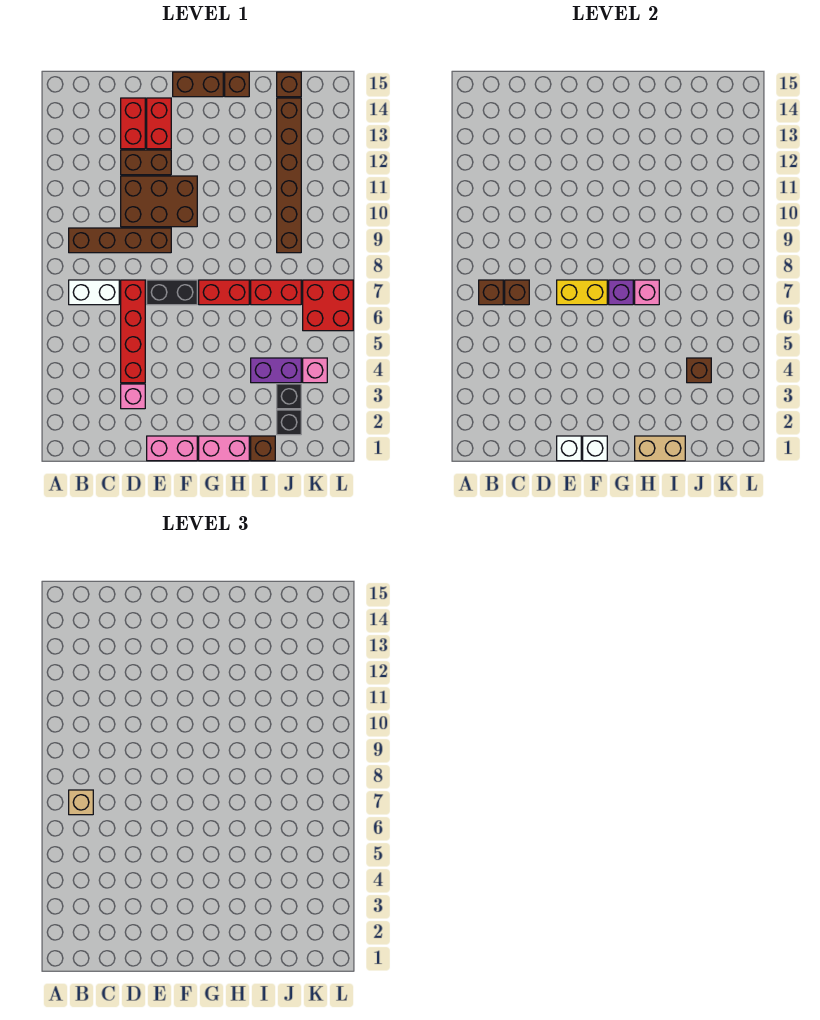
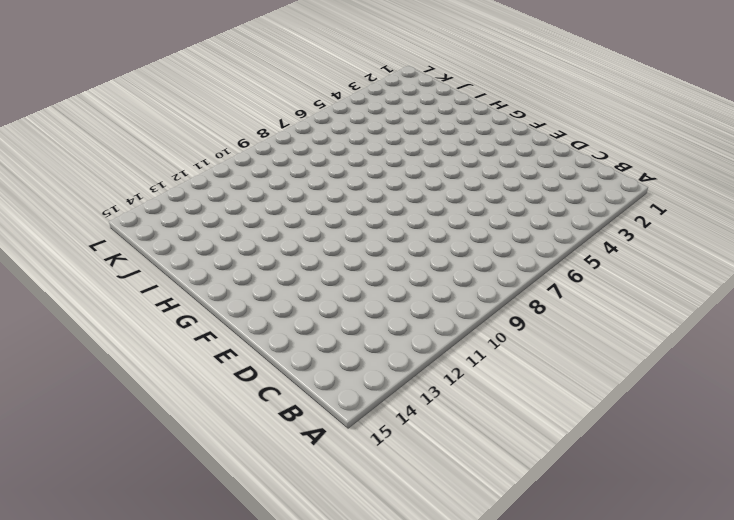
none -> white brick B7:C7 level 1
none -> brown brick B9:E9 level 1
none -> pink brick D3 level 1
none -> red brick D4:D7 level 1

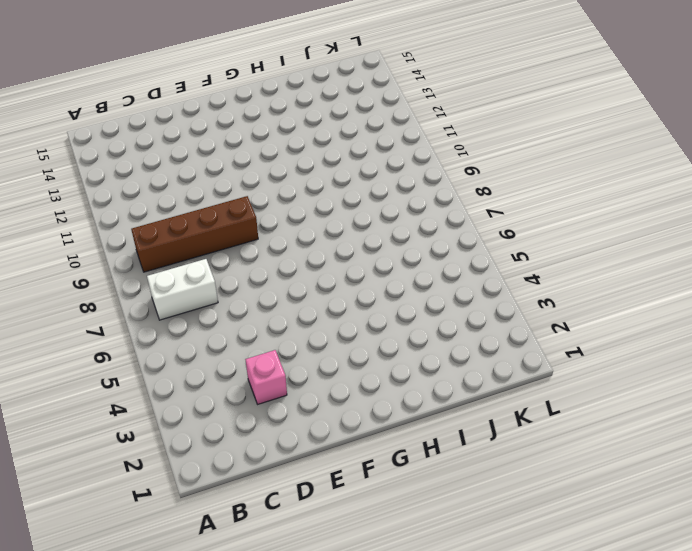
none -> red brick D4:D7 level 1
none -> brown brick D10:F11 level 1
none -> brown brick D12:E12 level 1
none -> red brick D13:D14 level 1

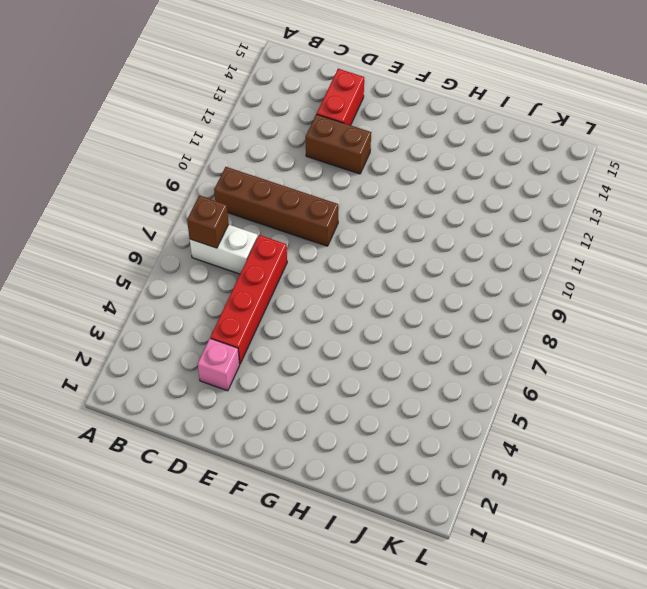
none -> brown brick D10:F11 level 1
none -> pink brick E1:F1 level 1
none -> black brick E7:F7 level 1
none -> red brick E13:E14 level 1

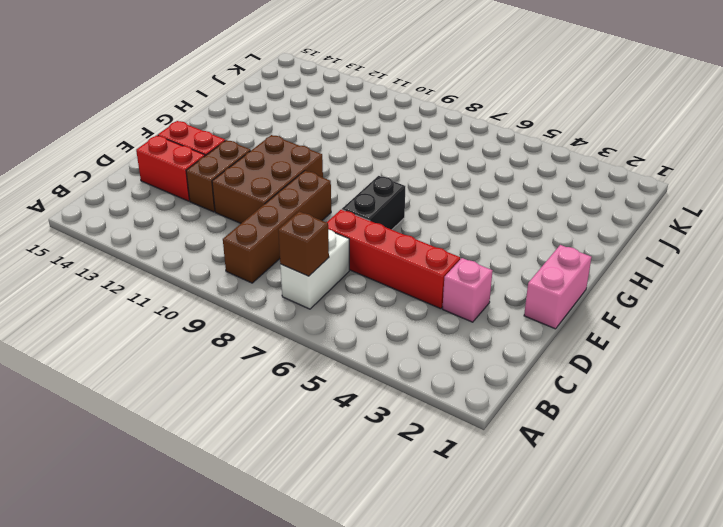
none -> brown brick F15:G15 level 1
none -> pink brick G1:H1 level 1
none -> red brick G7:H7 level 1
none -> brown brick H15 level 1

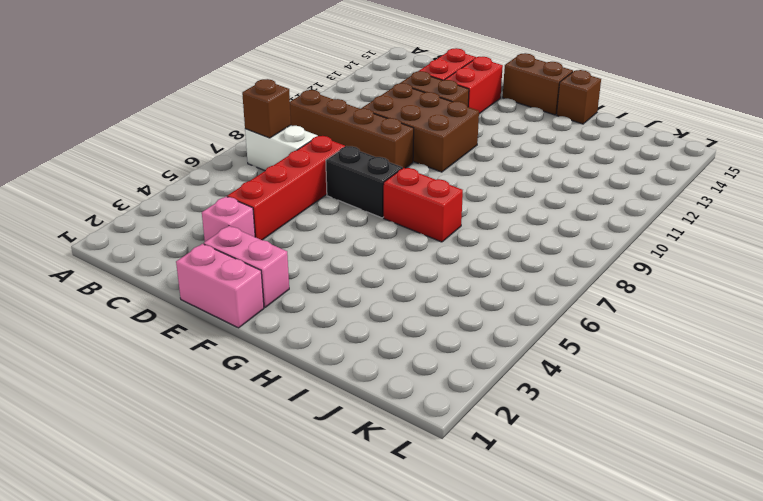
pink brick E2:F2 level 1 -> pink brick G1:H1 level 1
none -> brown brick I1 level 1
none -> purple brick I4:J4 level 1
none -> red brick I7:J7 level 1
none -> black brick J2 level 1

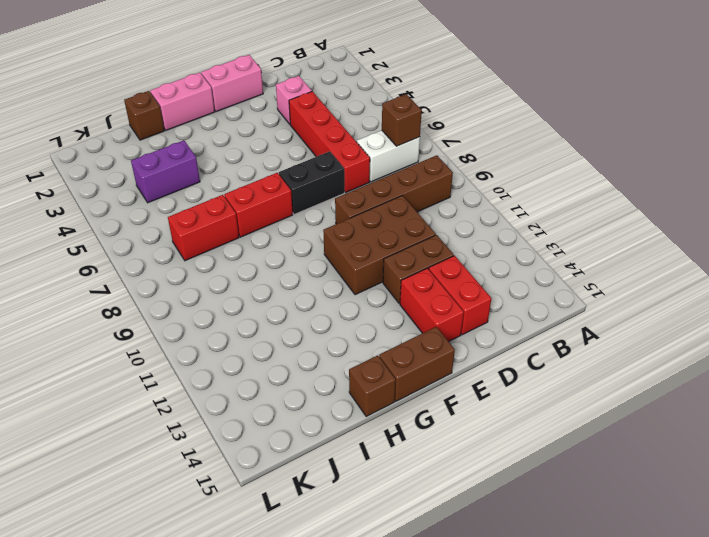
none -> black brick J2 level 1
none -> black brick J3 level 1
none -> brown brick J9:J14 level 1
none -> brown brick J15 level 1

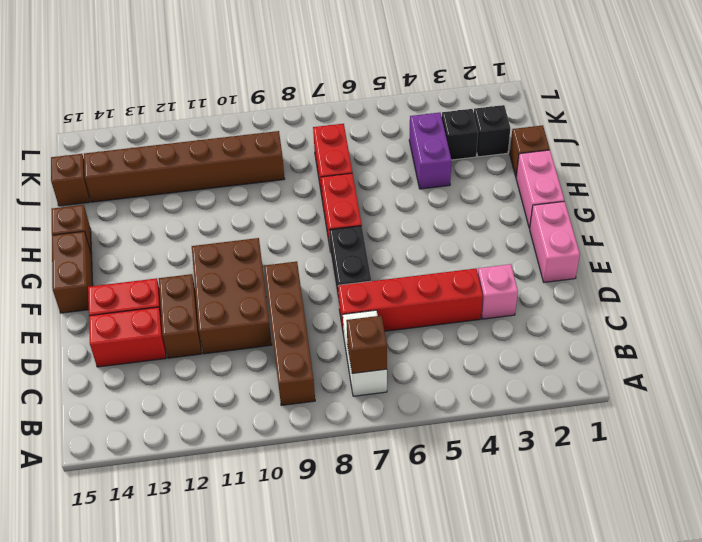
none -> pink brick K4 level 1
none -> red brick K6:L7 level 1
none -> brown brick C7 level 2
none -> white brick E1 level 2

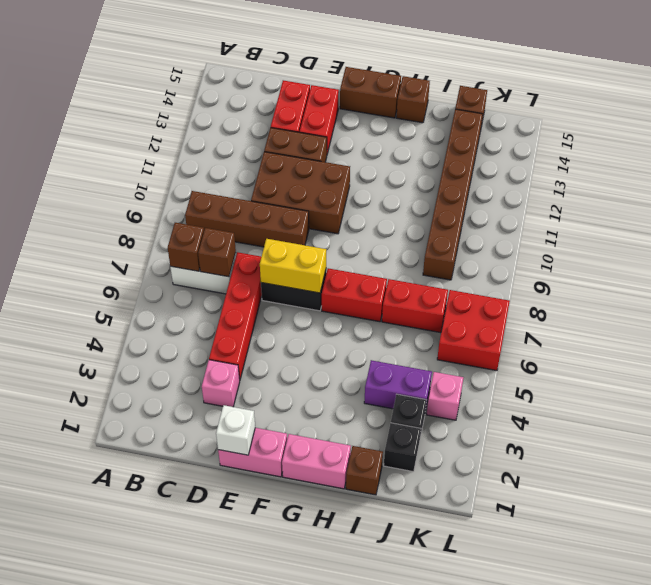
none -> white brick F1 level 2
none -> purple brick G7 level 2
none -> tan brick H1:I1 level 2
none -> pink brick H7 level 2

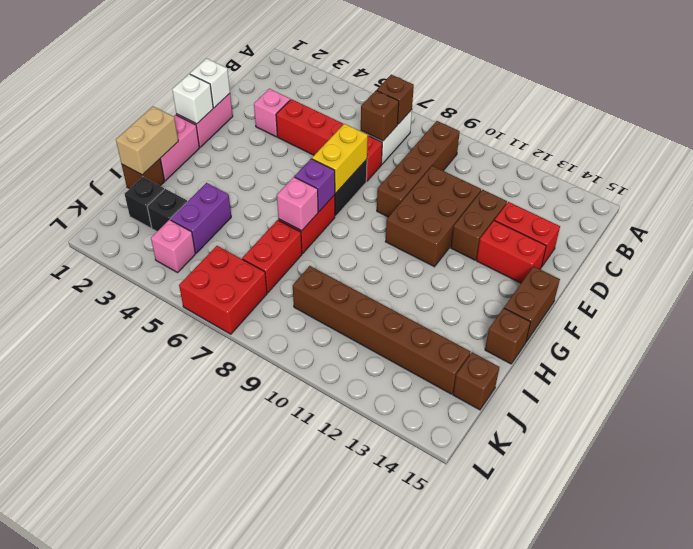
none -> brown brick J4 level 2
none -> tan brick B7 level 3

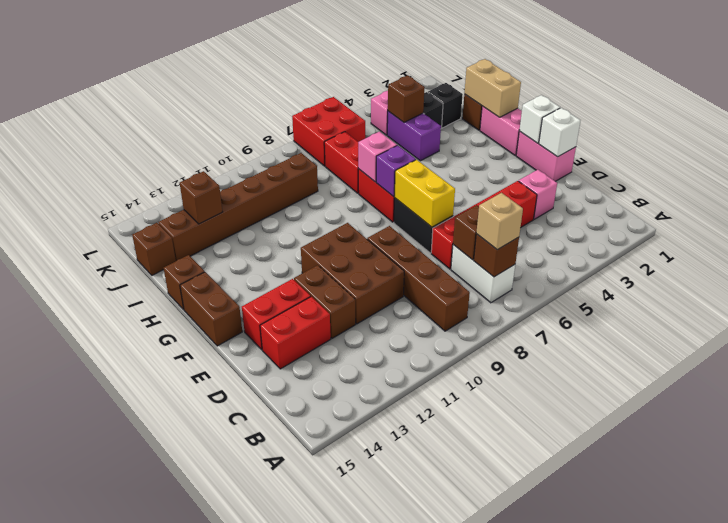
brown brick J13 level 2 -> none

